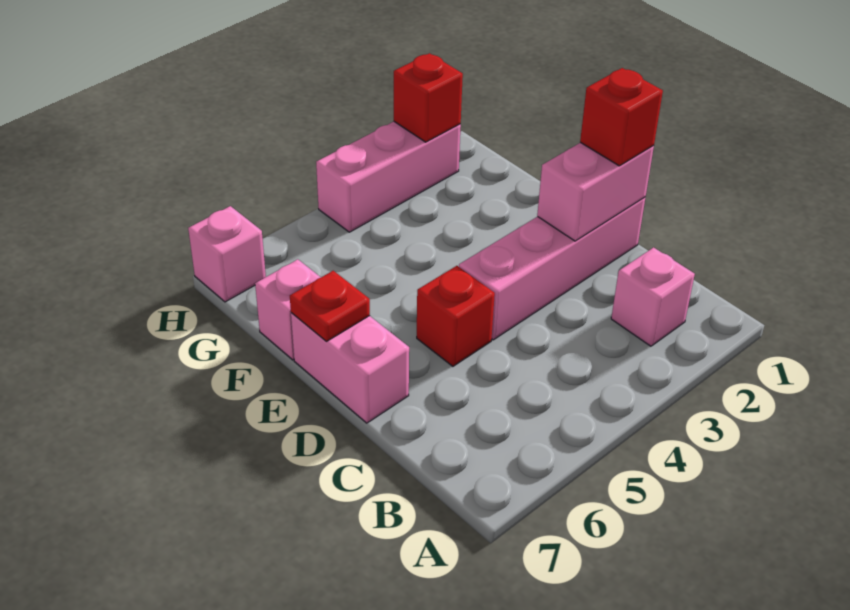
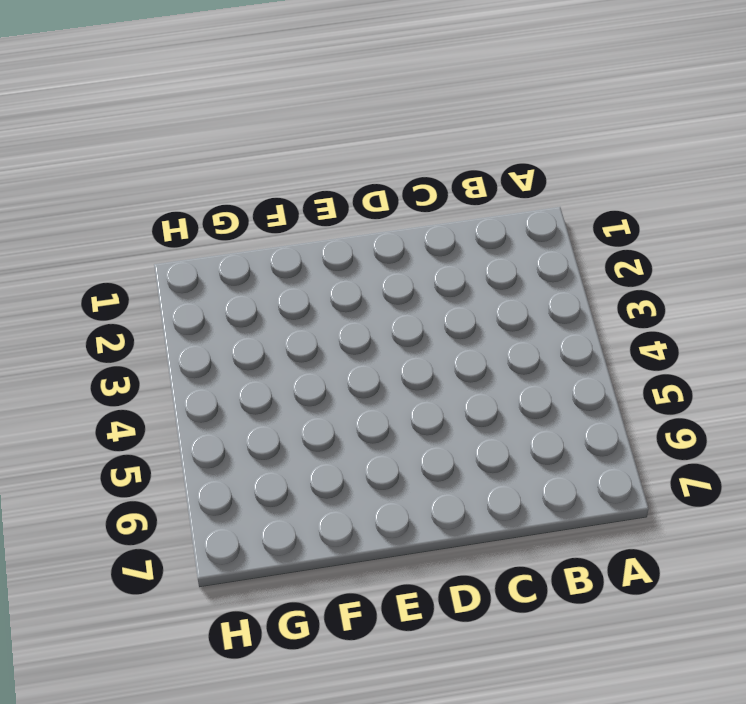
none -> pink brick B2 level 1
none -> pink brick D1:D4 level 1

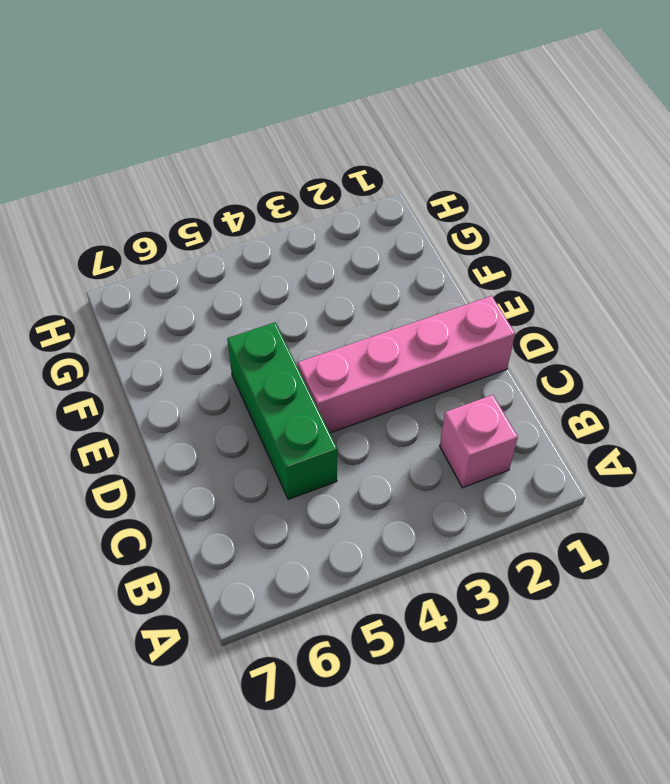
green brick C5:E5 level 1 -> red brick D5 level 1
none -> pink brick D7:E7 level 1
none -> pink brick F7 level 1

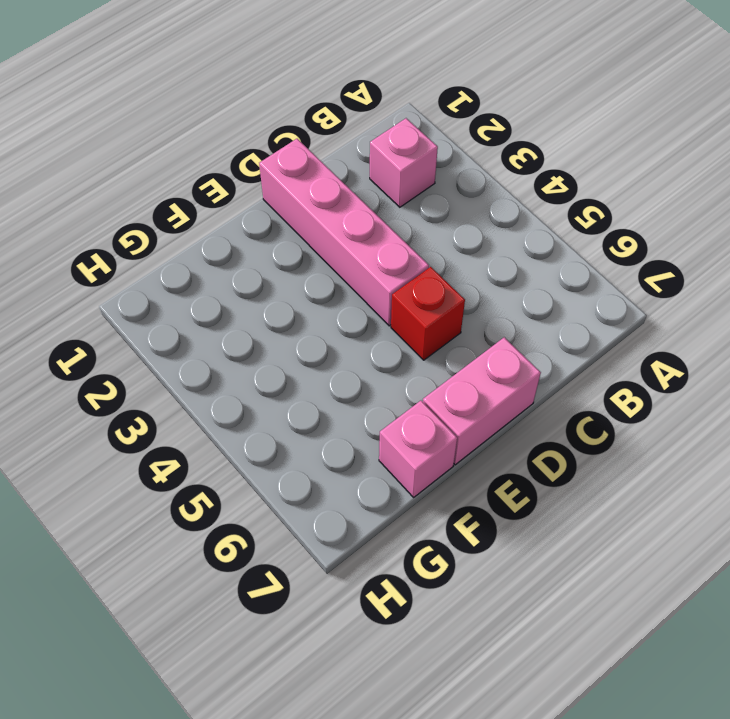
none -> pink brick H2:H4 level 1
none -> pink brick H7 level 1

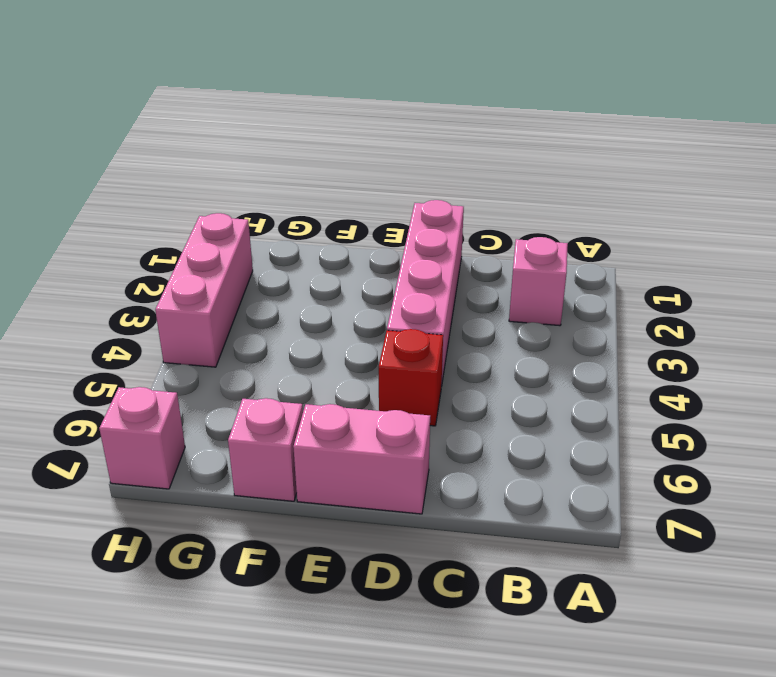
none -> pink brick D1:D2 level 2
none -> red plate E7 level 2

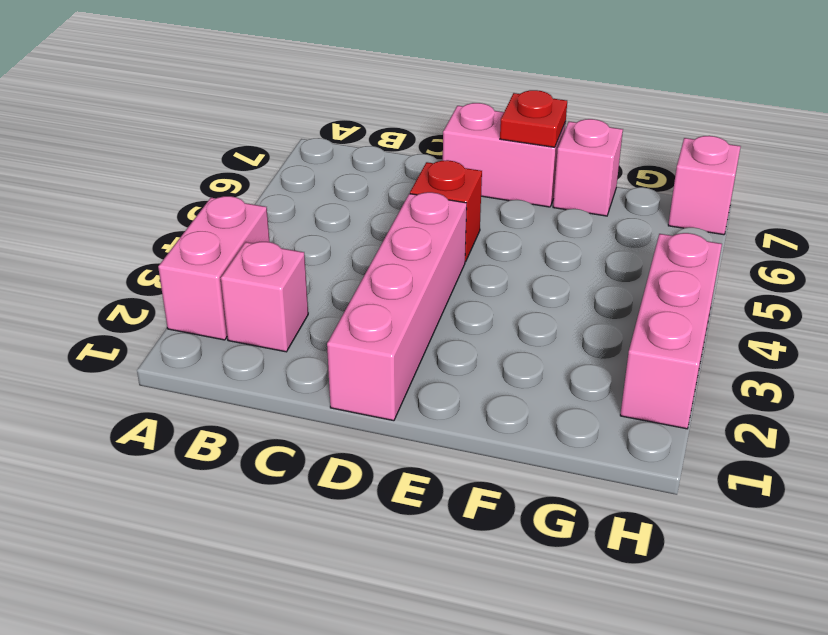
pink brick A2:A3 level 1 -> pink brick D1:D2 level 2
none -> red brick H2 level 2
none -> red brick D1 level 3

